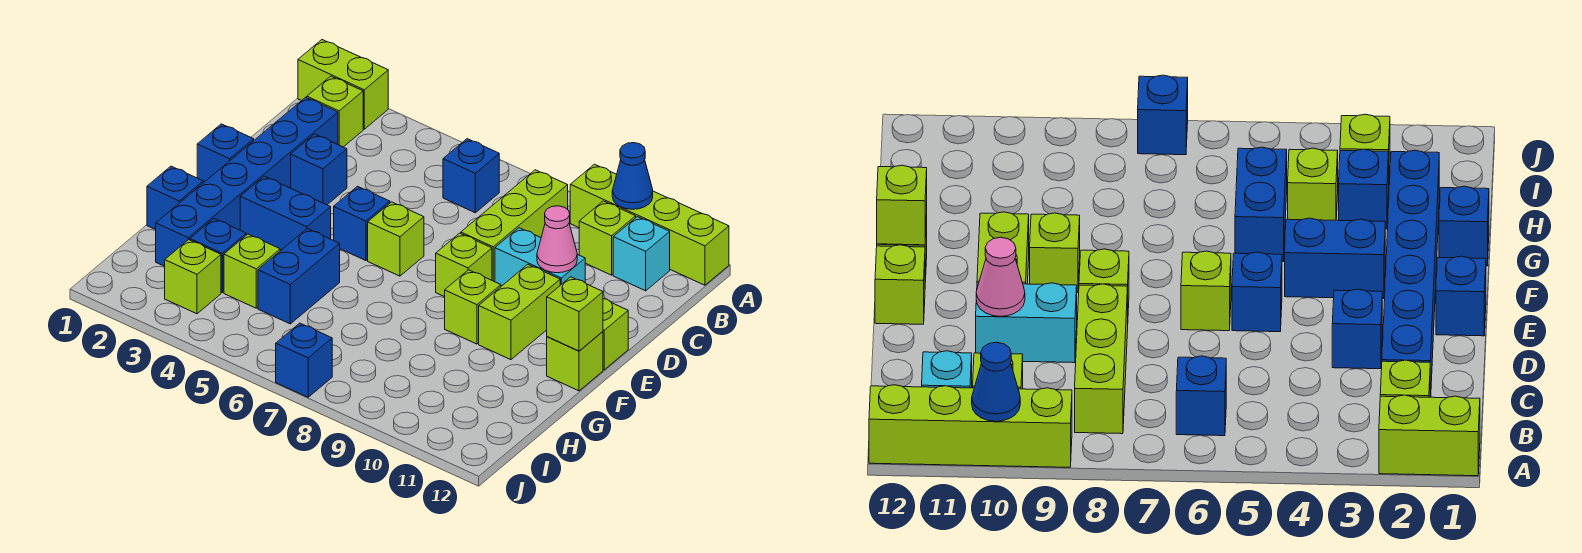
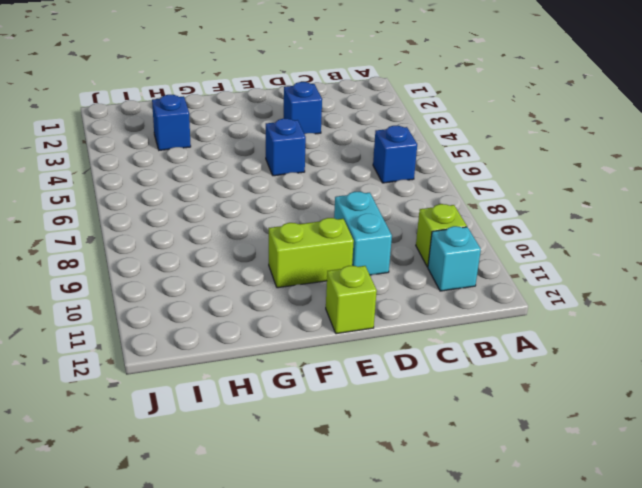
none -> lime brick A1:A2 level 1
none -> lime brick A9:A12 level 1
none -> lime brick B2 level 1

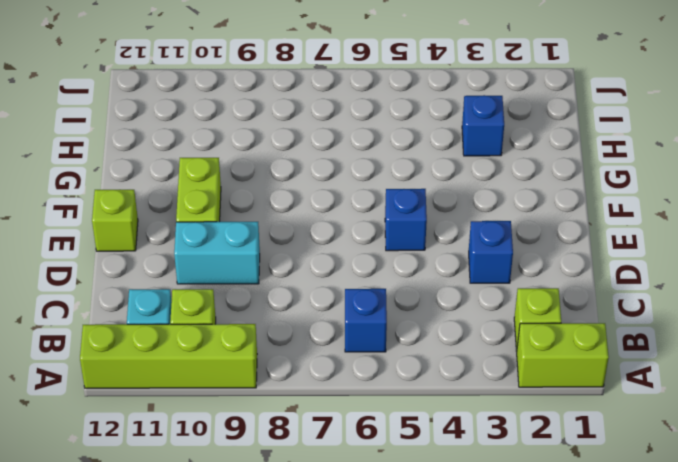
none -> lime brick B8:D8 level 1
none -> blue brick C2:H2 level 1
none -> blue brick E1 level 1

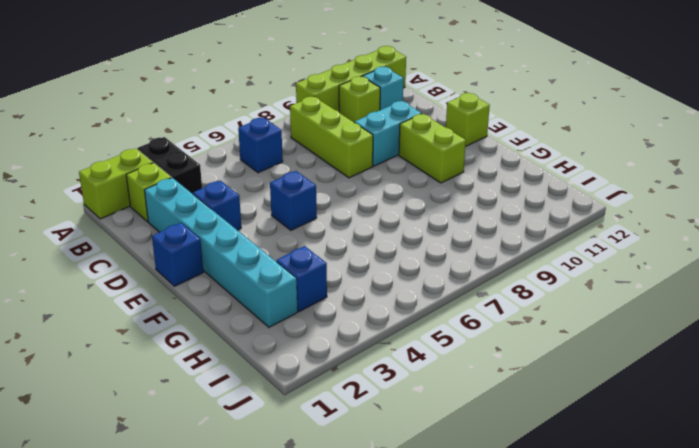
black brick A3:B3 level 1 -> none
cyan brick C2:H2 level 1 -> blue brick C2:H2 level 1
none -> lime brick E6 level 1
none -> lime brick E8 level 1
none -> blue brick F3:F4 level 1

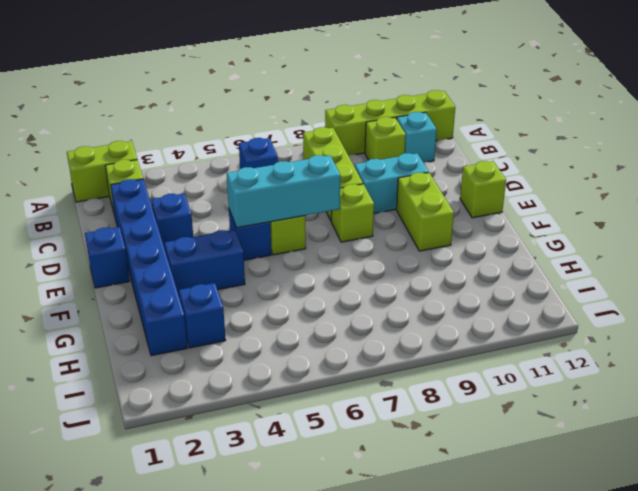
cyan brick E5:E7 level 2 -> none
none -> lime brick F9 level 1
none -> lime brick F12 level 1
none -> blue brick G1 level 1

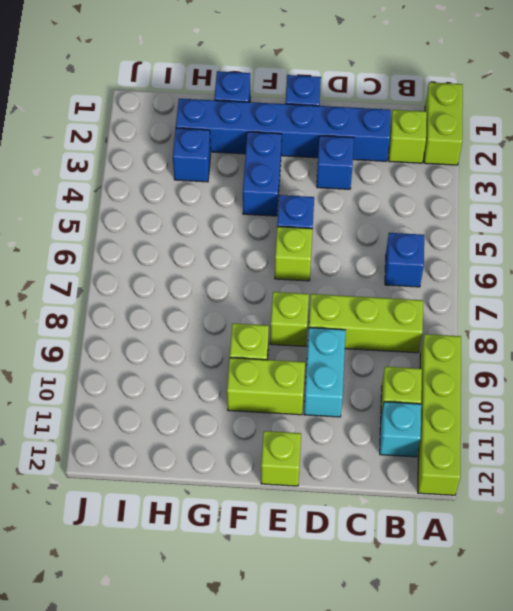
none -> lime brick F12 level 1
none -> blue brick G5:H5 level 1
none -> lime brick H4 level 1

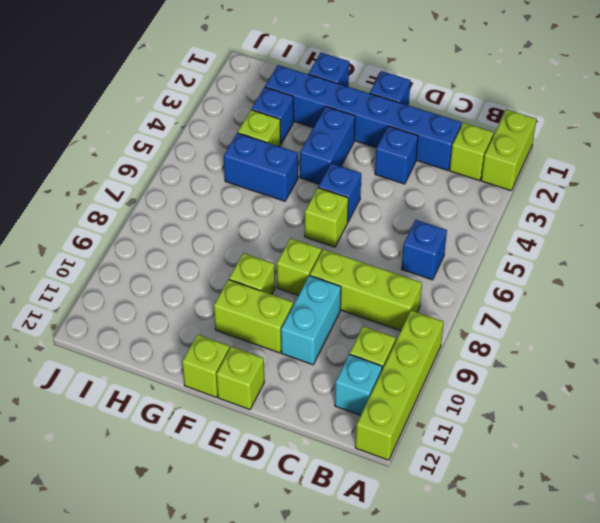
none -> lime brick I3 level 1
none -> blue brick J7 level 1
none -> blue cone A10 level 2

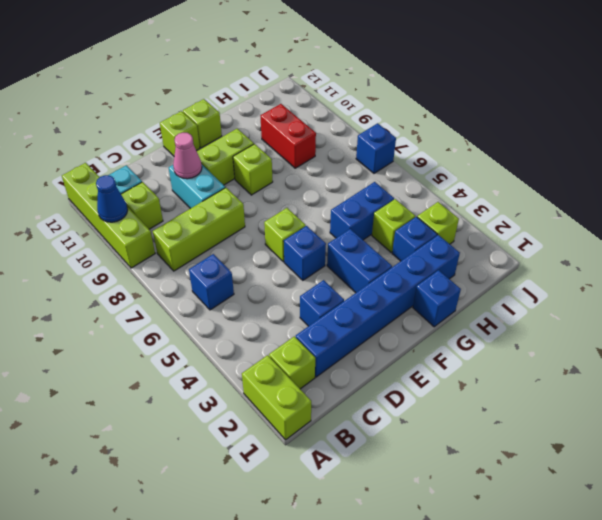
red brick H9:H10 level 1 -> none
none -> blue brick E1 level 1
none -> lime brick E8 level 1
none -> lime brick F12 level 2

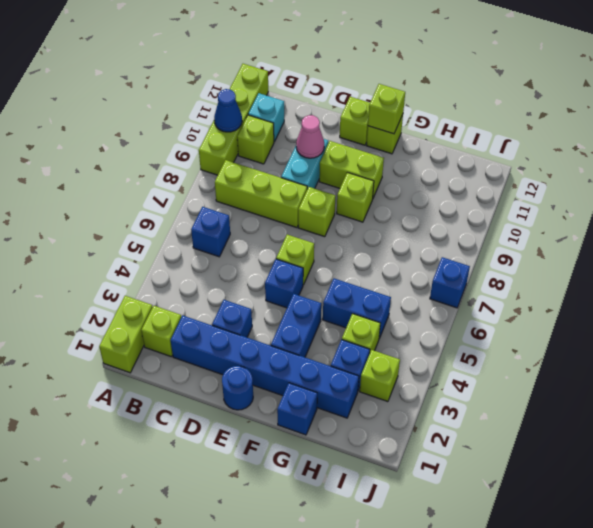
blue round brick E1 level 1 -> blue brick E1 level 1

